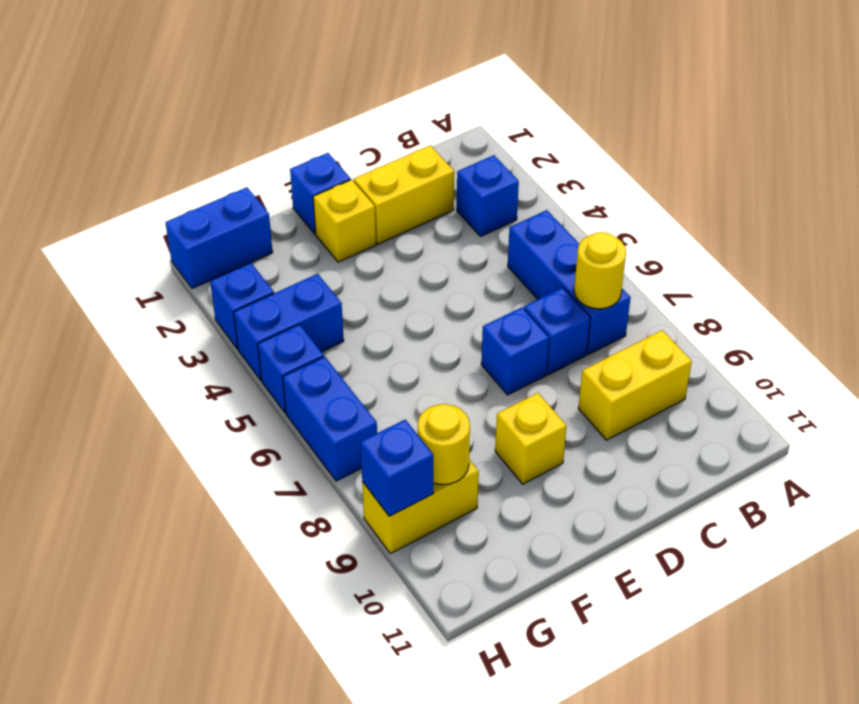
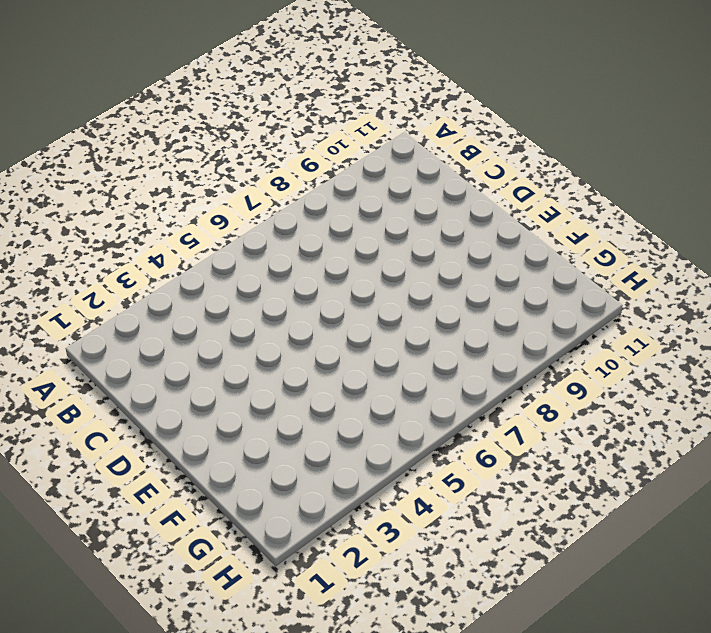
none -> blue brick B3 level 1
none -> blue brick B5:B7 level 1
none -> yellow brick B9:C9 level 1

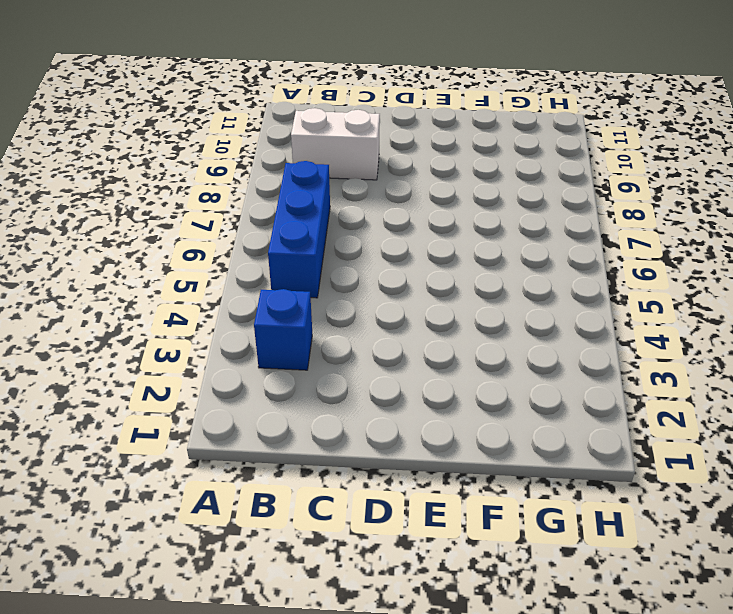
white brick B9:C9 level 1 -> yellow brick B9:C9 level 1
none -> yellow brick C2:D2 level 1
none -> blue brick C7 level 1
none -> blue brick D7 level 1

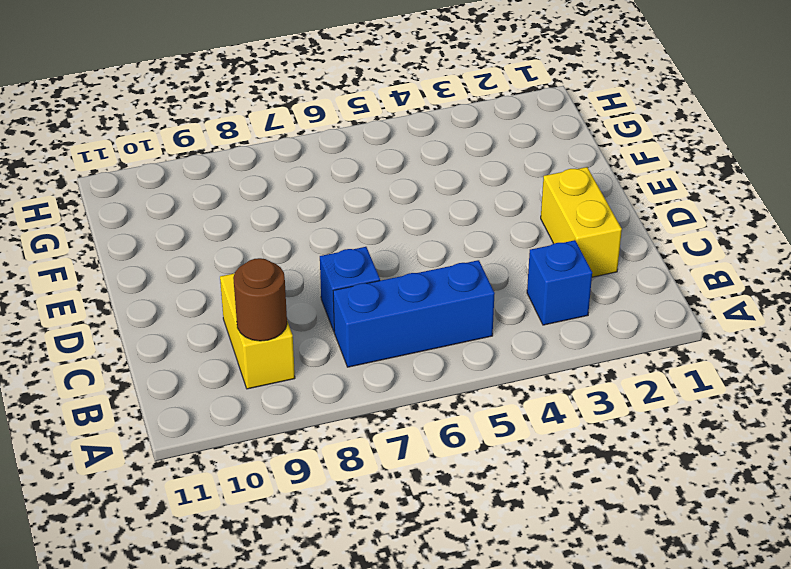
brown round brick B9 level 2 -> none
none -> blue brick D7 level 1
none -> blue brick E1 level 1
none -> yellow brick E2 level 1

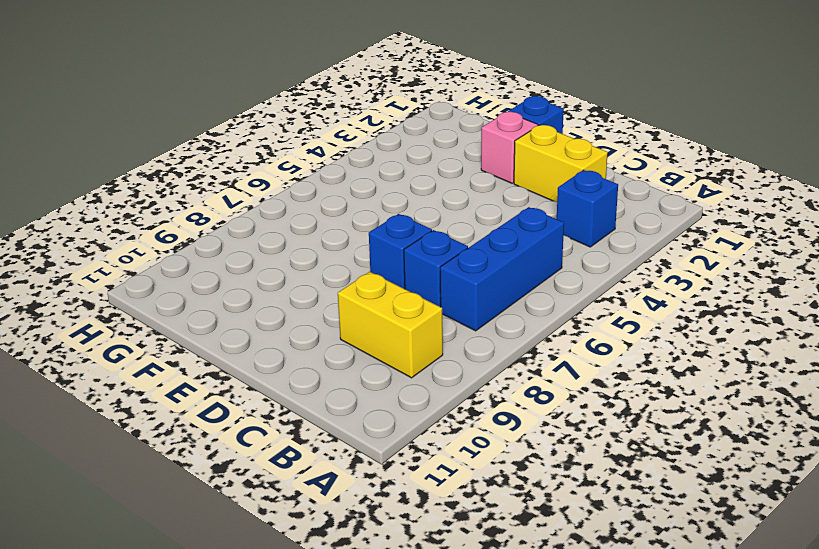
pink brick E2 level 1 -> yellow brick E2 level 1
none -> yellow brick E9 level 1
none -> blue brick G1:H1 level 1
none -> blue brick G4:H4 level 1

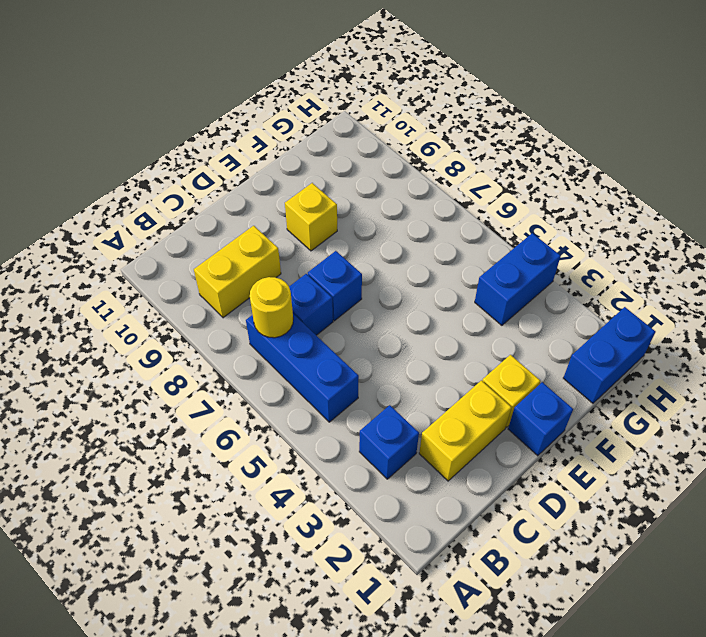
none -> yellow brick G9:H9 level 1
none -> blue brick H3 level 1
none -> blue brick H5 level 1

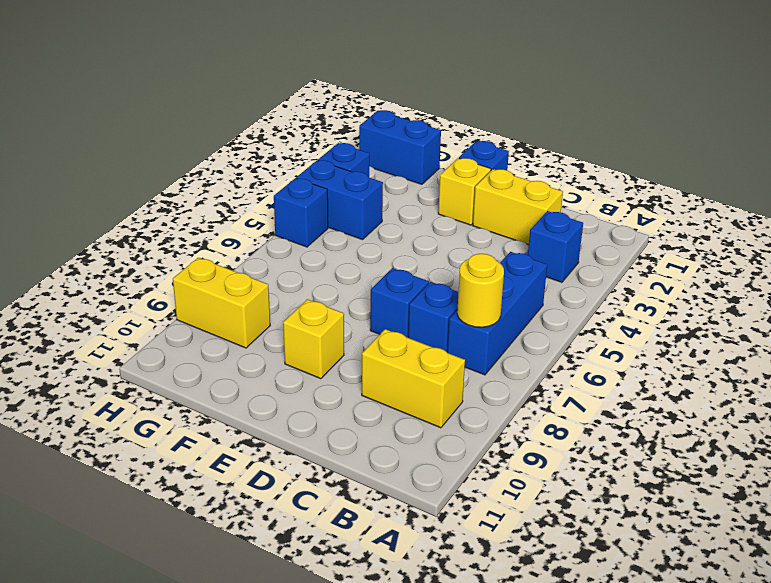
none -> blue brick H6:H7 level 1
none -> yellow round brick G9 level 2
none -> blue brick H9 level 2

